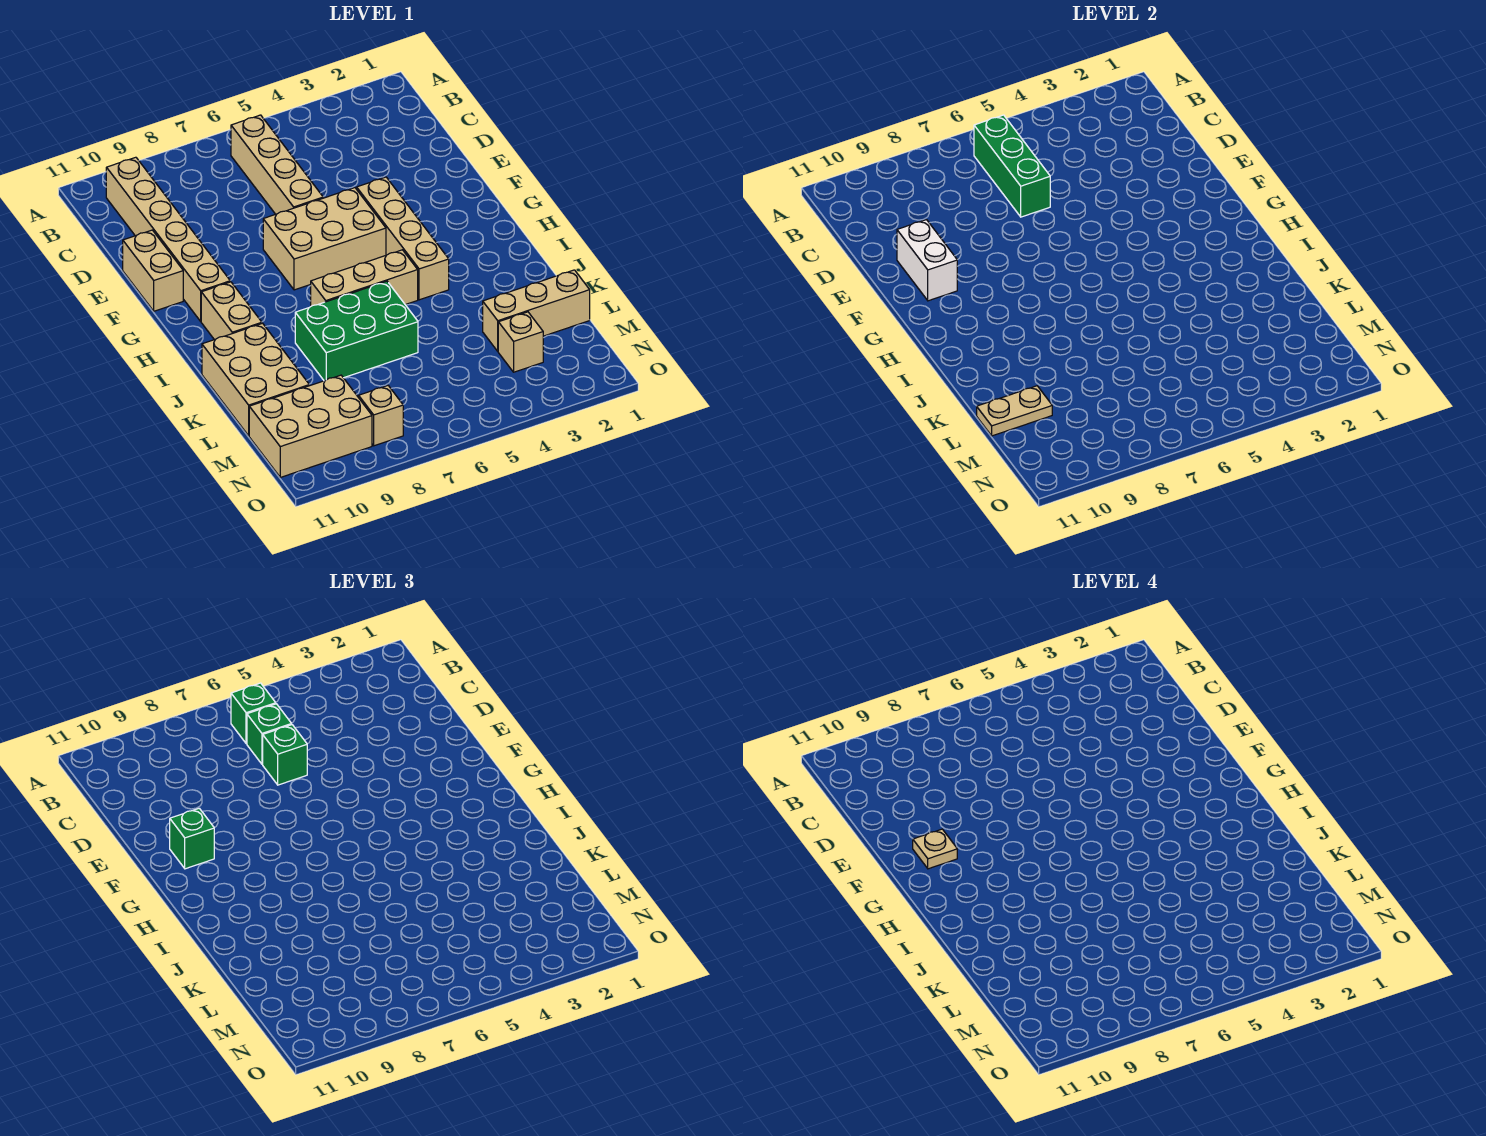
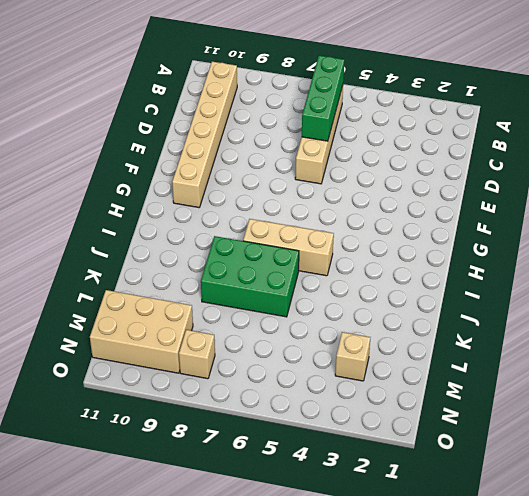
none -> tan brick E11:F11 level 1
none -> tan brick F4:I4 level 1
none -> tan brick F5:G7 level 1

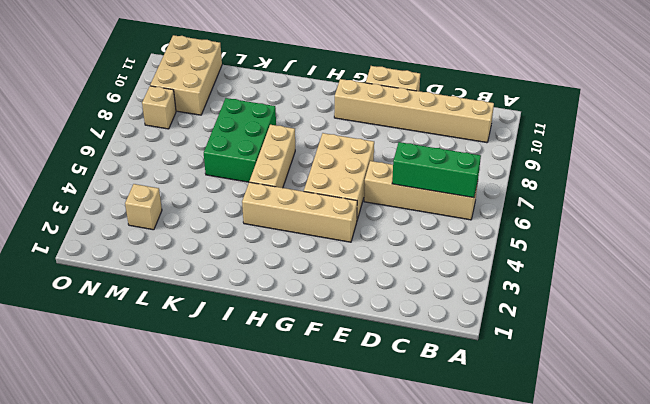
none -> tan brick H10:I10 level 1
none -> tan brick J10:L11 level 1
none -> tan brick L1:L3 level 1

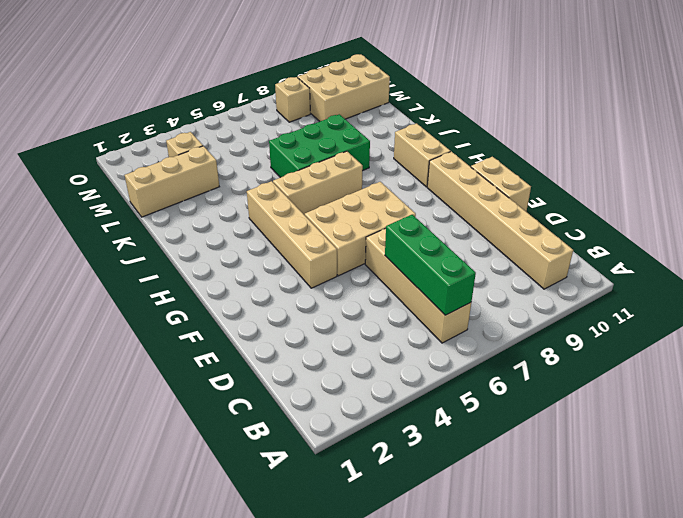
none -> tan brick J10:L11 level 1
none -> white brick E10:F10 level 2
none -> tan plate L10:L11 level 2

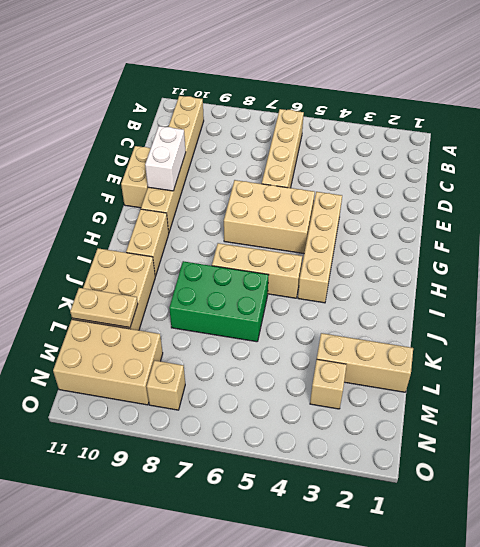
none -> green brick B6:D6 level 2
none -> green brick B6 level 3
none -> green brick C6 level 3

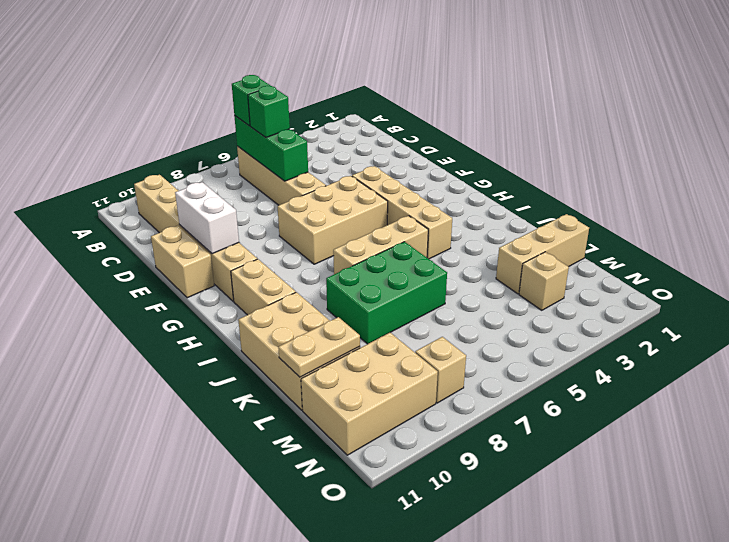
none -> green brick D6 level 3
none -> green brick F10 level 3
none -> tan plate F10 level 4

